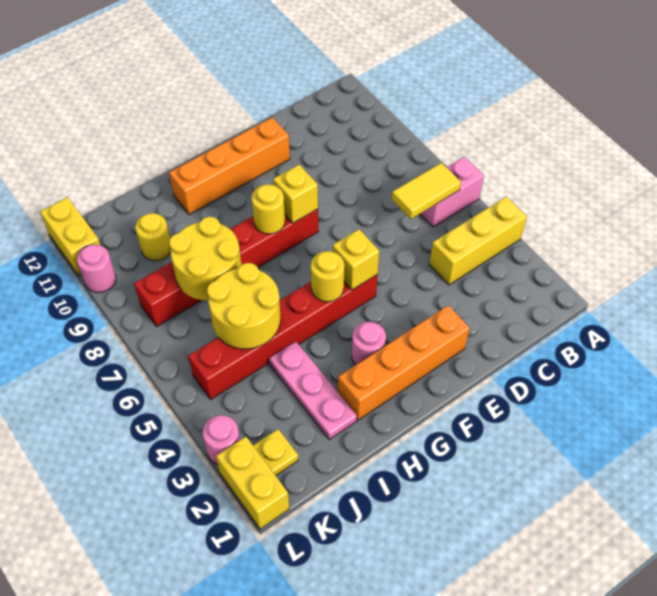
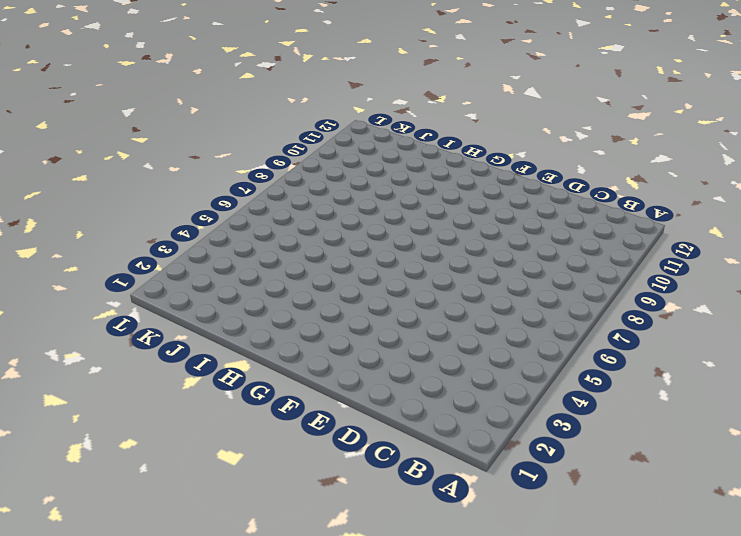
none -> yellow brick A4:C4 level 1
none -> pink brick A6:B6 level 1
none -> orange brick E2:H2 level 1

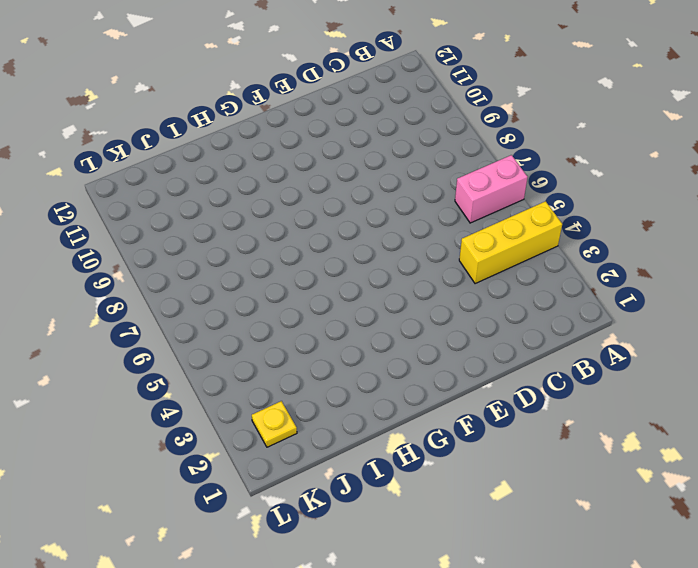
none -> orange brick E2:H2 level 1
none -> orange brick E11:H11 level 1
none -> red brick F5:K5 level 1

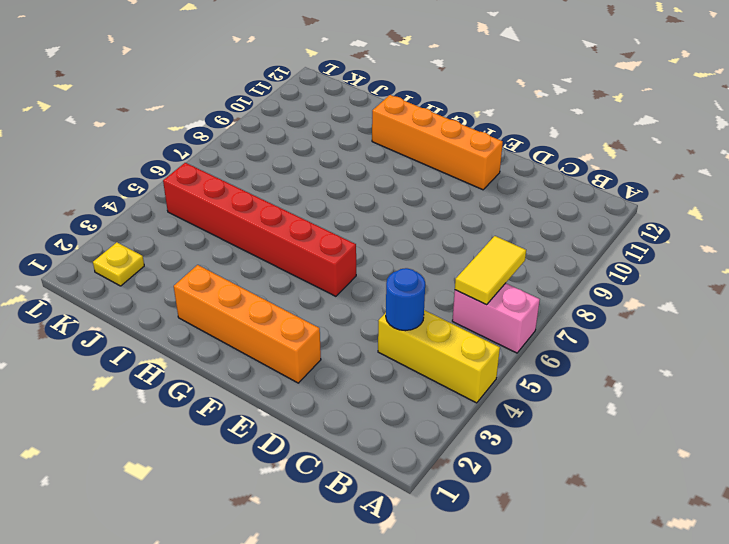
yellow tile B6:B7 level 2 -> yellow tile B6:C6 level 2
blue round brick C4 level 2 -> none
none -> red brick F8:K8 level 1
none -> pink round brick G3 level 1
none -> pink plate I2:I4 level 1

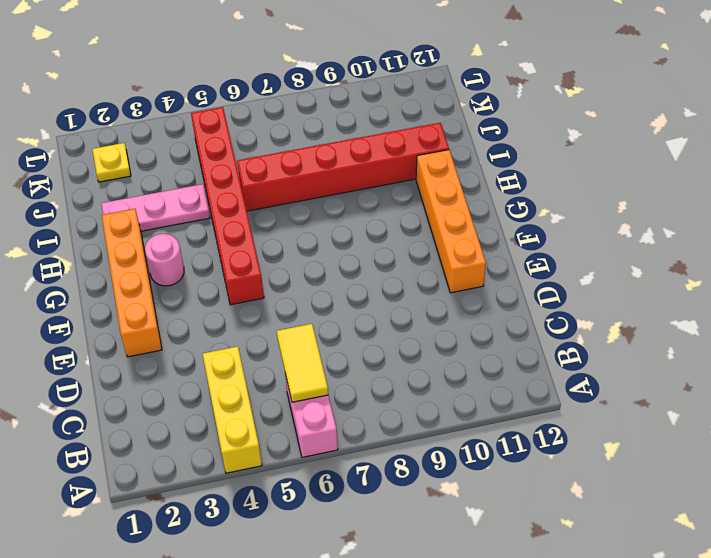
red brick I6:I11 level 1 -> red brick F8:K8 level 1
none -> yellow round brick J10 level 1
none -> yellow brick L1:L2 level 1
none -> pink round brick L3 level 1

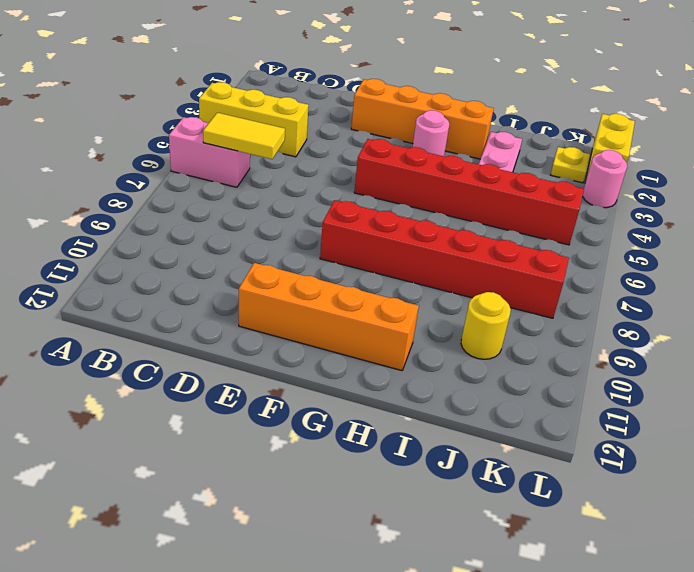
none -> pink round brick L10 level 1
none -> yellow brick L11:L12 level 1
none -> yellow brick F5 level 2

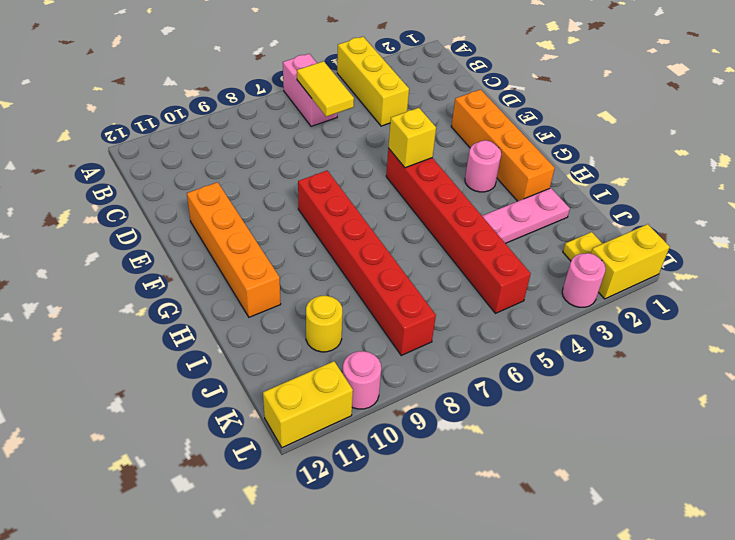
none -> yellow brick F8 level 2
none -> yellow round brick G5 level 2
none -> yellow round brick G8 level 2

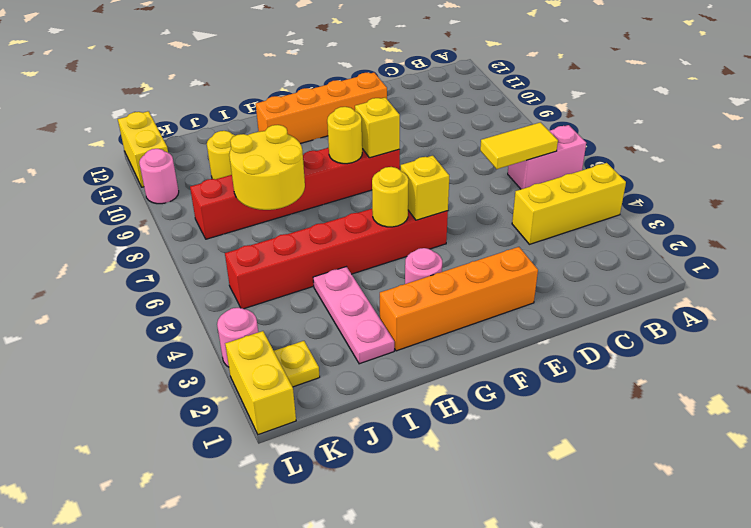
none -> yellow round brick I5:J6 level 2

